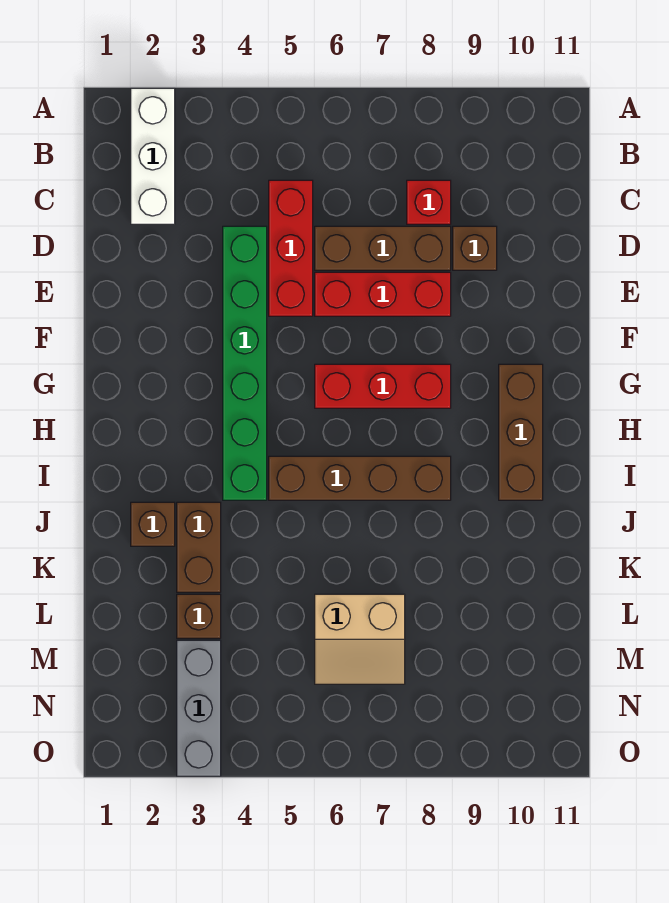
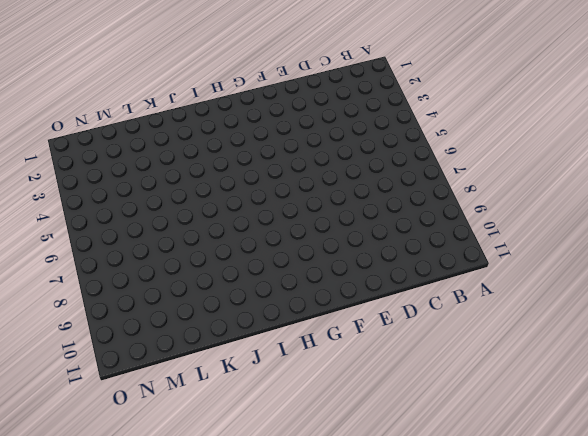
none -> white brick A2:C2 level 1
none -> red brick C5:E5 level 1
none -> red brick C8 level 1

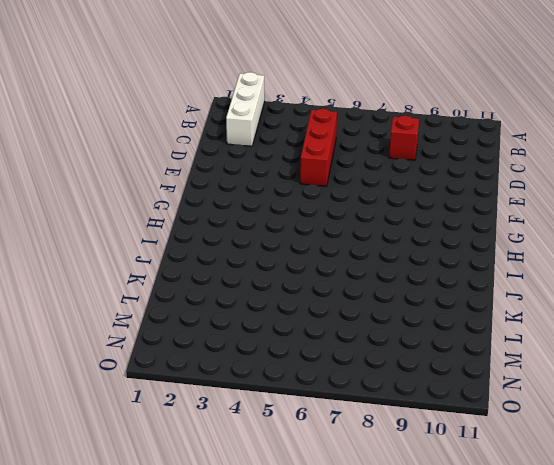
none -> green brick D4:I4 level 1
none -> brown brick D6:D8 level 1
none -> brown brick D9 level 1

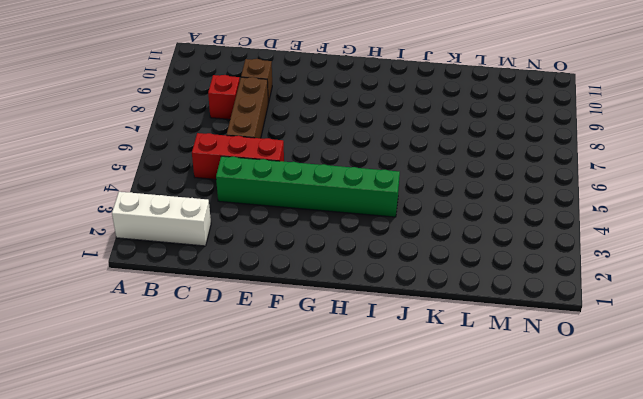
none -> red brick E6:E8 level 1
none -> red brick G6:G8 level 1
none -> brown brick G10:I10 level 1

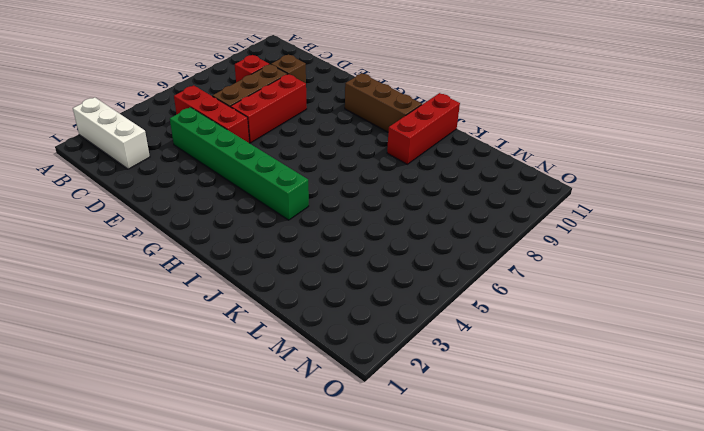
red brick J9:J11 level 1 -> red brick G6:G8 level 1
none -> brown brick I5:I8 level 1
none -> brown brick J2 level 1
none -> brown brick J3:K3 level 1

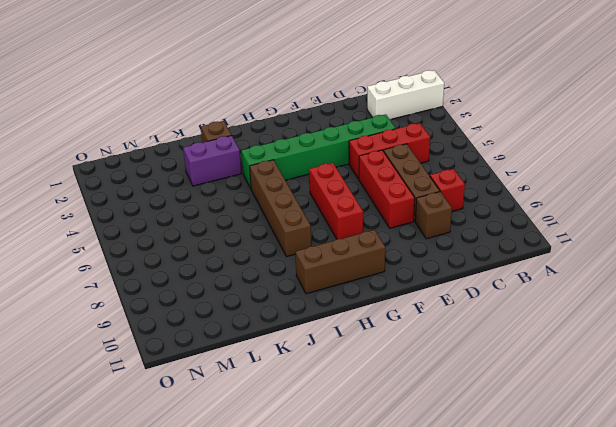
purple brick J3:K3 level 1 -> brown brick J3:K3 level 1
none -> brown brick L3 level 1
none -> tan slope L6:M7 level 1 top L
none -> grey brick M3:O3 level 1

